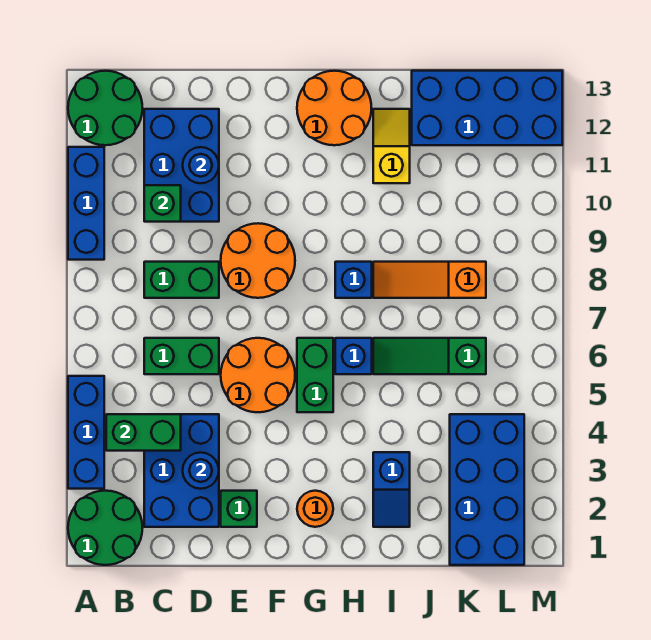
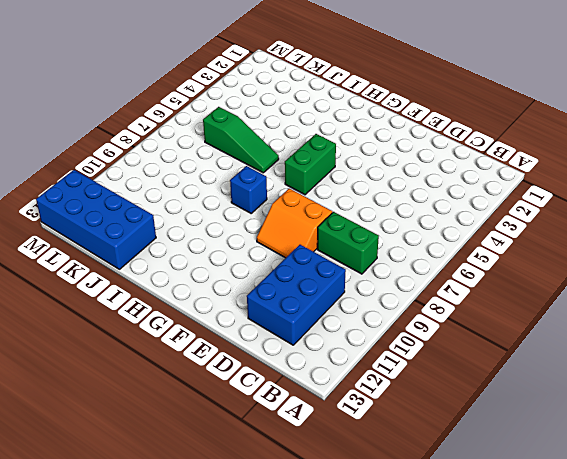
orange slope E8:F9 level 1 top 8 -> orange round brick E8:F9 level 1
none -> green round brick A1:B2 level 1
none -> blue brick A3:A5 level 1
none -> blue brick A9:A11 level 1

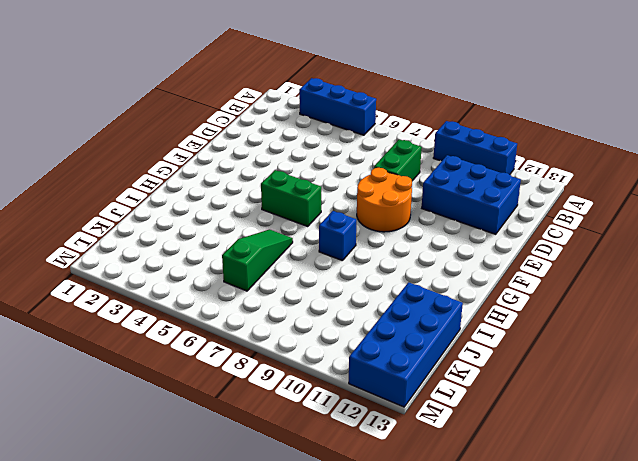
none -> green round brick A1:B2 level 1
none -> green round brick A12:B13 level 1
none -> blue brick C2:D4 level 1

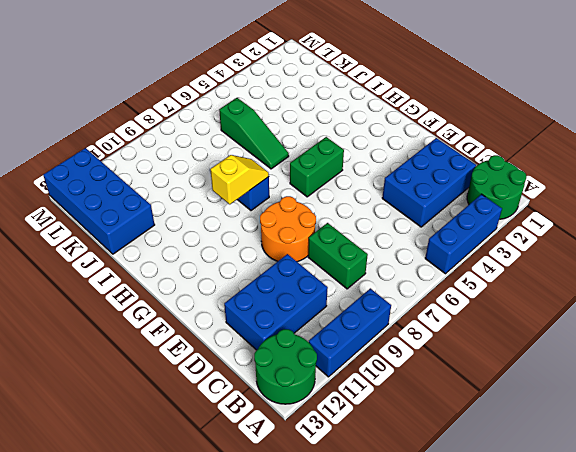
yellow slope H8:H9 level 2 top 9 -> yellow slope I11:I12 level 1 top 11
none -> green brick C6:D6 level 1
none -> green brick E2 level 1
none -> orange round brick E5:F6 level 1

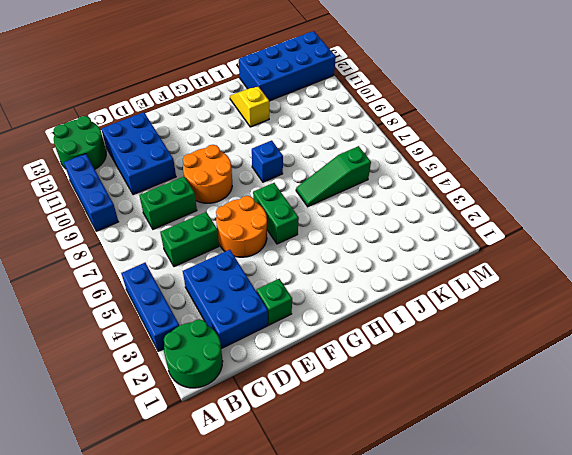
none -> orange round brick G2 level 1
none -> orange round brick G12:H13 level 1
none -> blue brick H6 level 1

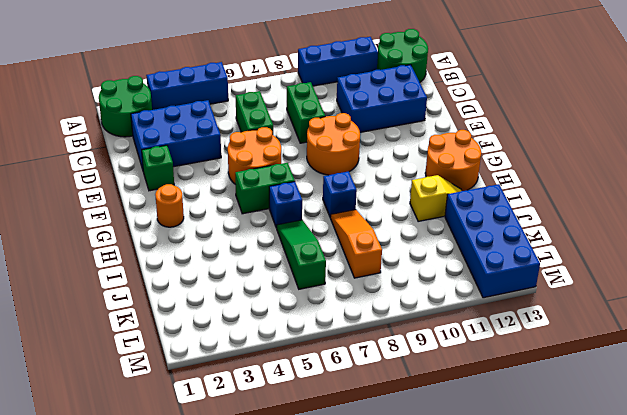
none -> blue slope I2:I3 level 1 top 3
none -> blue brick K1:L4 level 1
none -> green brick B4:C4 level 2

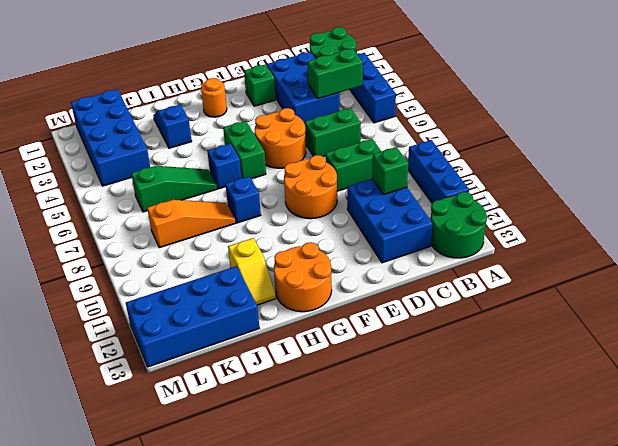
none -> blue round brick D3 level 2
none -> blue round brick D11 level 2

